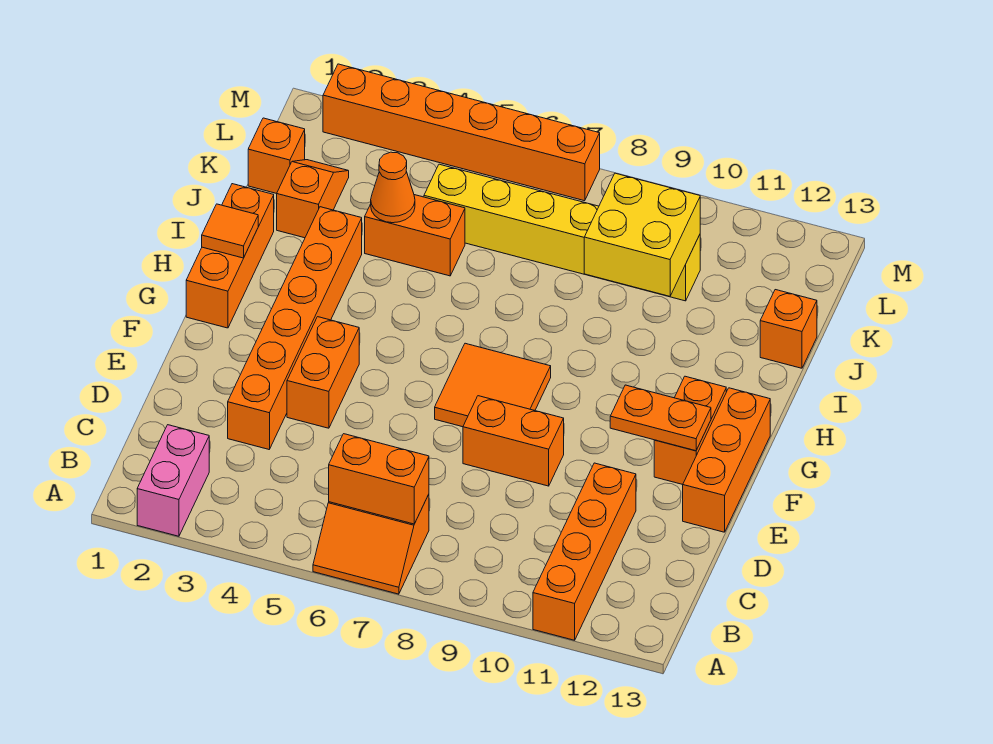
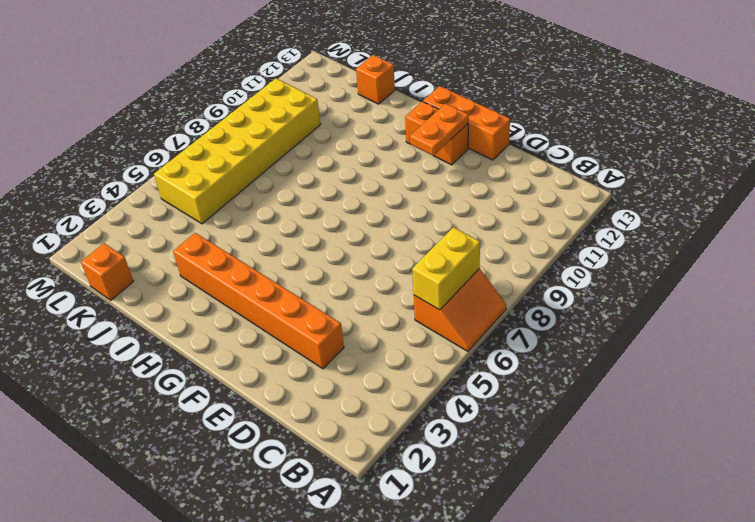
yellow brick B6:B7 level 2 -> orange brick B6:B7 level 2
yellow brick K5:L10 level 1 -> yellow brick K5:K10 level 1
none -> pink brick A2:B2 level 1
none -> orange brick A11:D11 level 1
none -> orange brick E4:F4 level 1

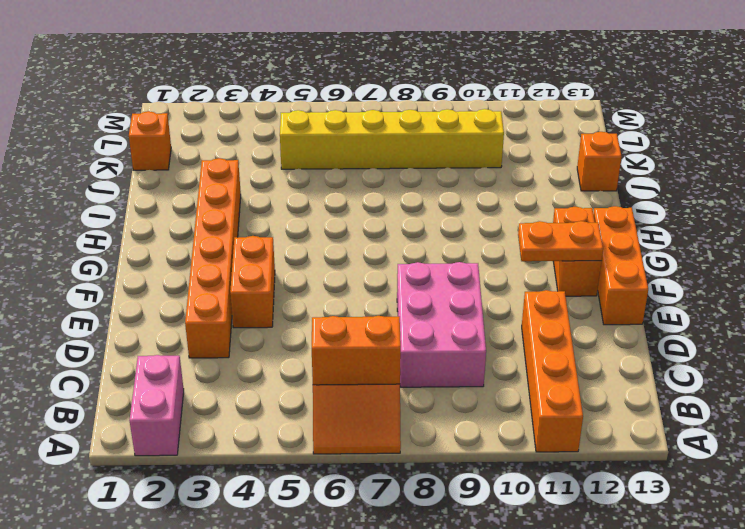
pink brick C8:E9 level 1 -> orange brick E8:E9 level 1
none -> orange tile F7:G8 level 1
none -> orange brick G1:I1 level 1
none -> orange slope J2:K2 level 1 top J

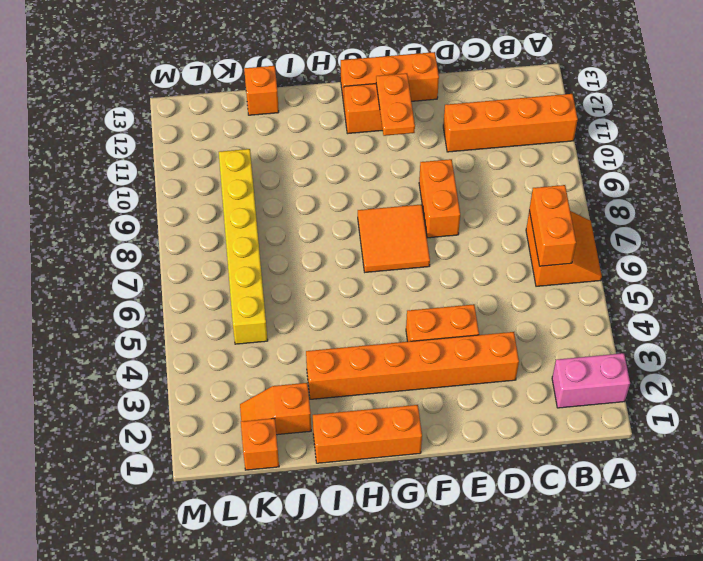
none -> orange brick J4:J5 level 1
none -> orange brick M2:M7 level 1
none -> orange tile H1 level 2

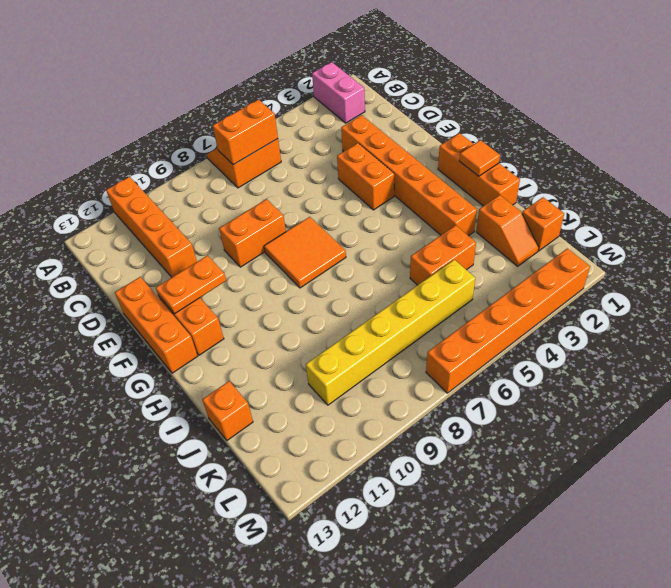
none -> orange cone J4 level 2
none -> yellow brick J9:K10 level 2

